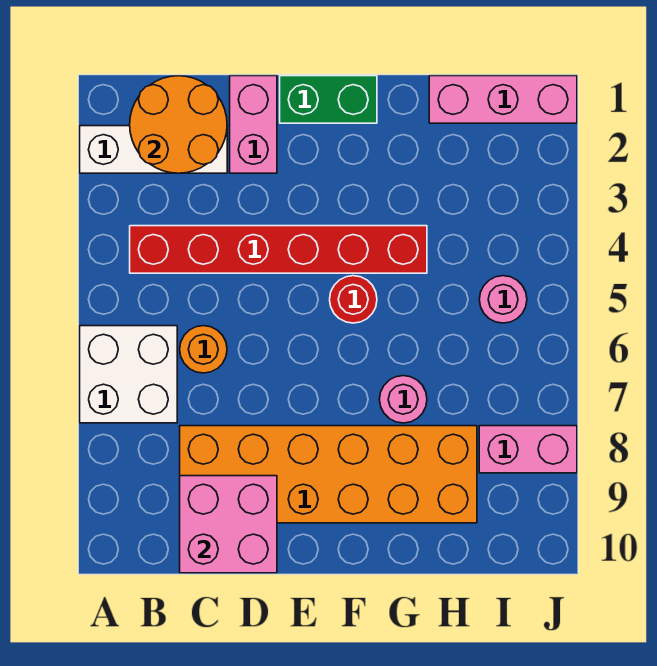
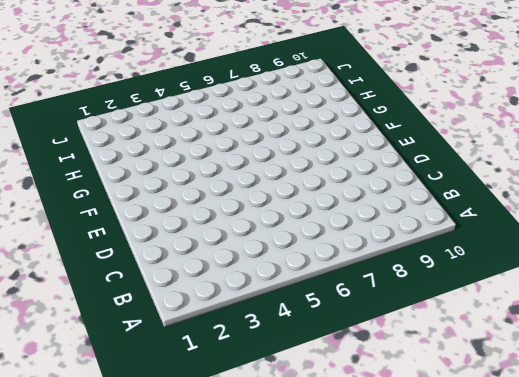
none -> white brick A2:C2 level 1
none -> white brick A6:B7 level 1
none -> red brick B4:G4 level 1

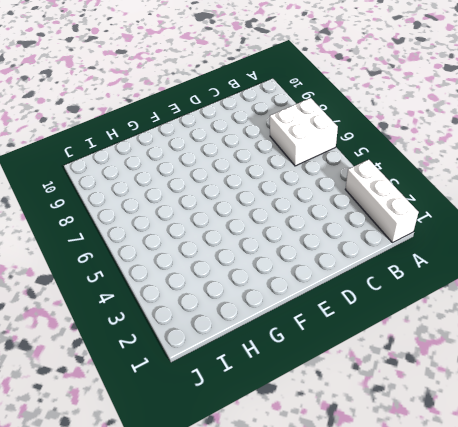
white brick A1:A3 level 1 -> white brick A2:C2 level 1
none -> red brick B4:G4 level 1
none -> orange round brick C6 level 1
none -> orange brick C8:H9 level 1

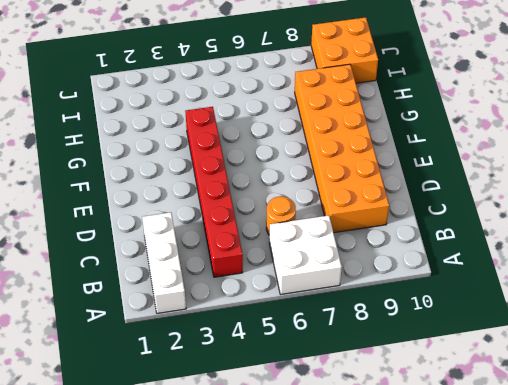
orange brick I9:J10 level 1 -> none
none -> pink brick D1:D2 level 1
none -> green brick E1:F1 level 1
none -> red round brick F5 level 1

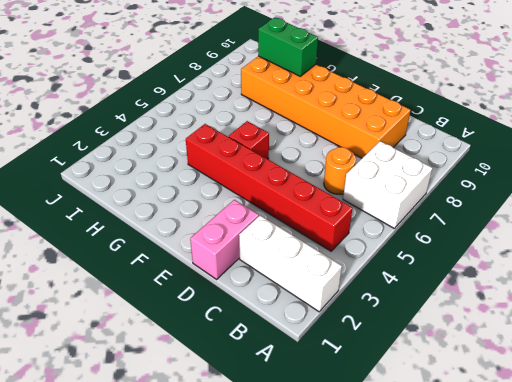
red brick F5 level 1 -> red round brick F5 level 1
green brick G9:H9 level 2 -> green brick E1:F1 level 1
none -> pink round brick G7 level 1
none -> pink brick H1:J1 level 1
none -> pink round brick I5 level 1

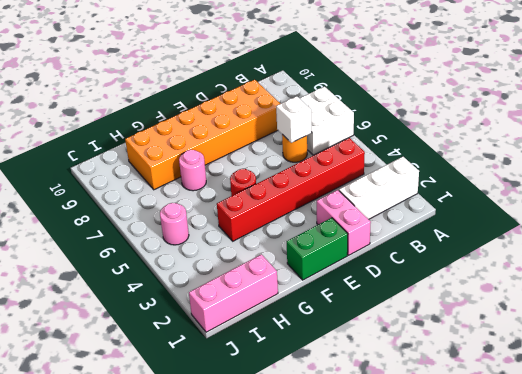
white brick C6 level 2 -> none
none -> pink brick I8:J8 level 1
none -> orange round brick B1:C2 level 2
none -> pink brick C9:D10 level 2

